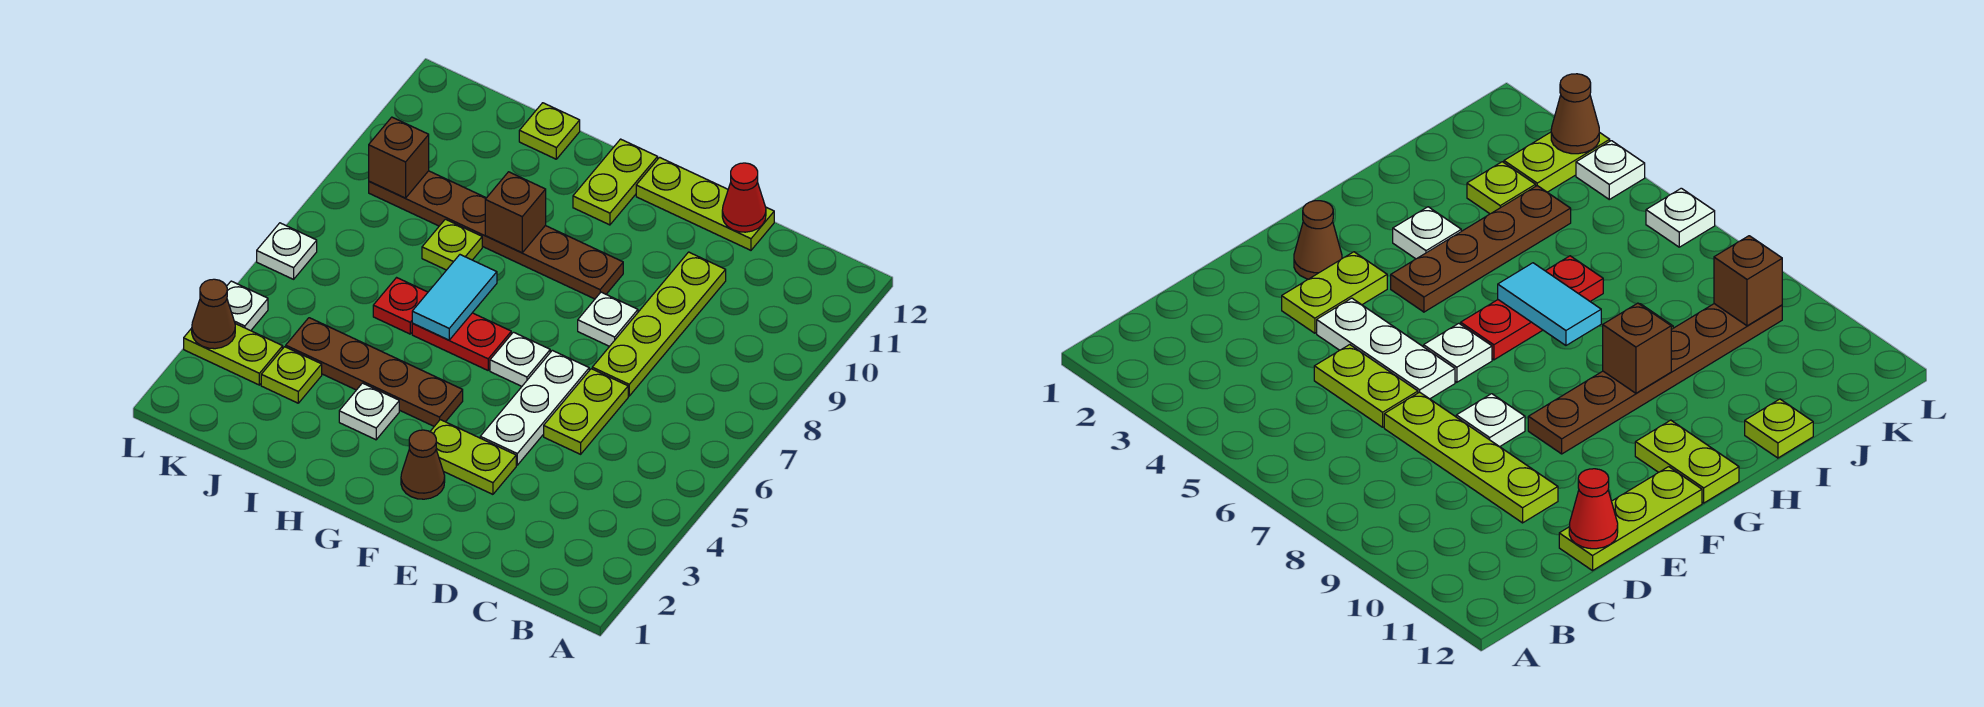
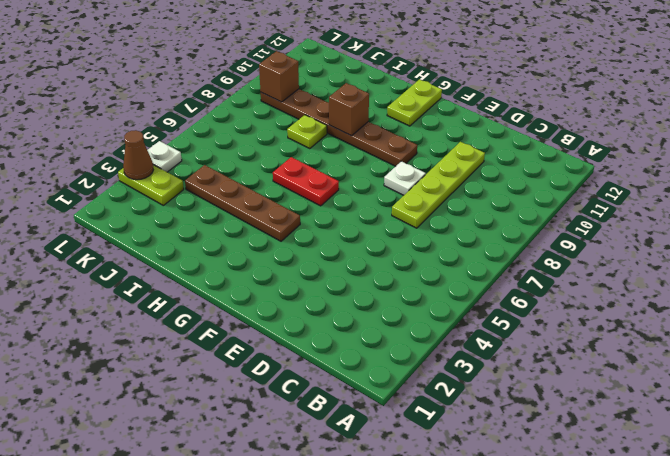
none -> lime plate D5:D6 level 1
none -> lime plate D12:F12 level 1
none -> lime plate E3:F3 level 1

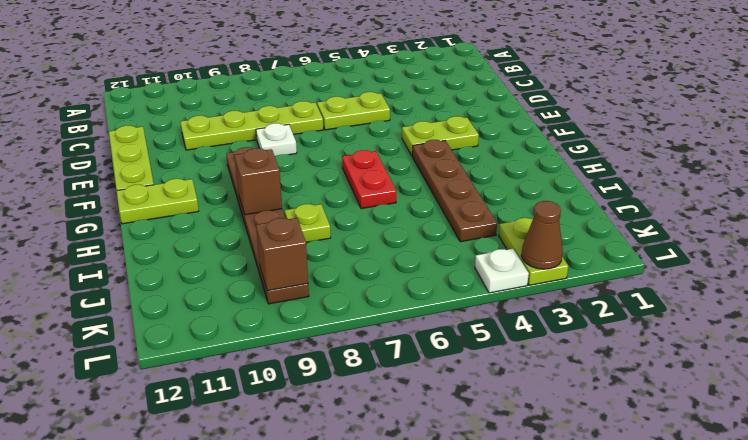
lime plate F3:F4 level 1 -> lime plate E3:F3 level 1
none -> white plate E4:E6 level 1
none -> brown cone F2 level 1
none -> white plate F6 level 1

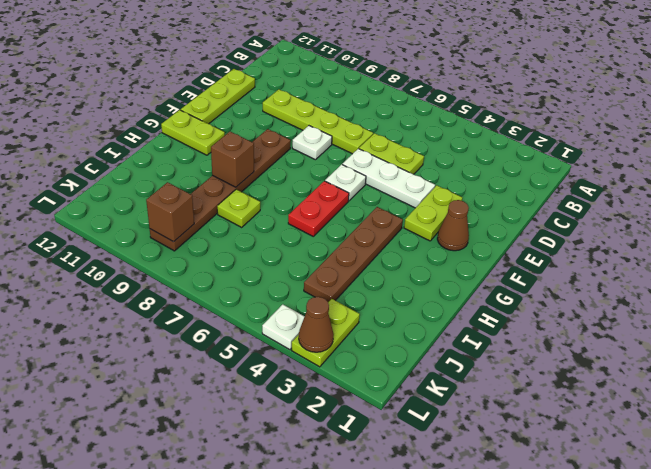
none -> white plate H3 level 1
none -> red plate I6 level 1
none -> lime plate I12 level 1

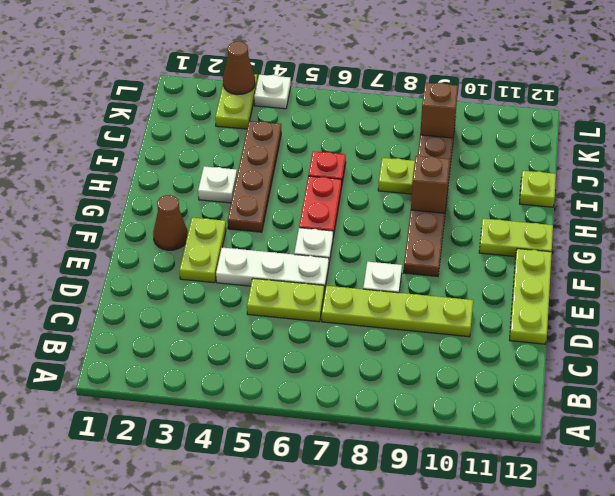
none -> lime plate J3 level 1
none -> white plate L6 level 1
none -> red cone D12 level 2

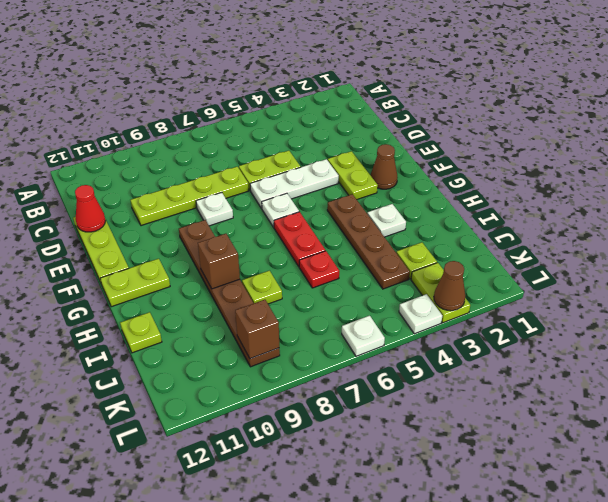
none -> cyan tile H6:H7 level 2

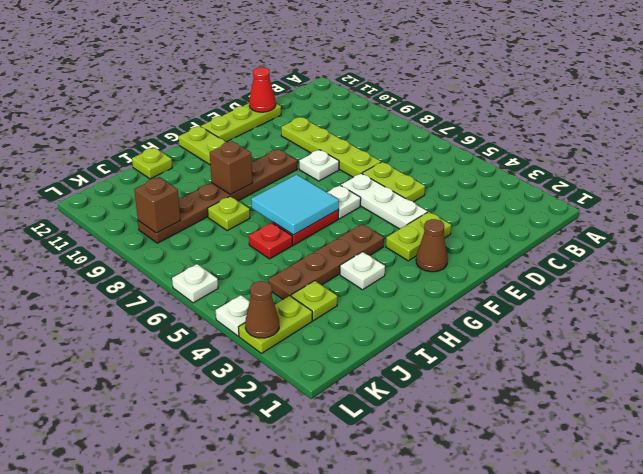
cyan tile G6:H7 level 2 -> cyan tile H6:H7 level 2

